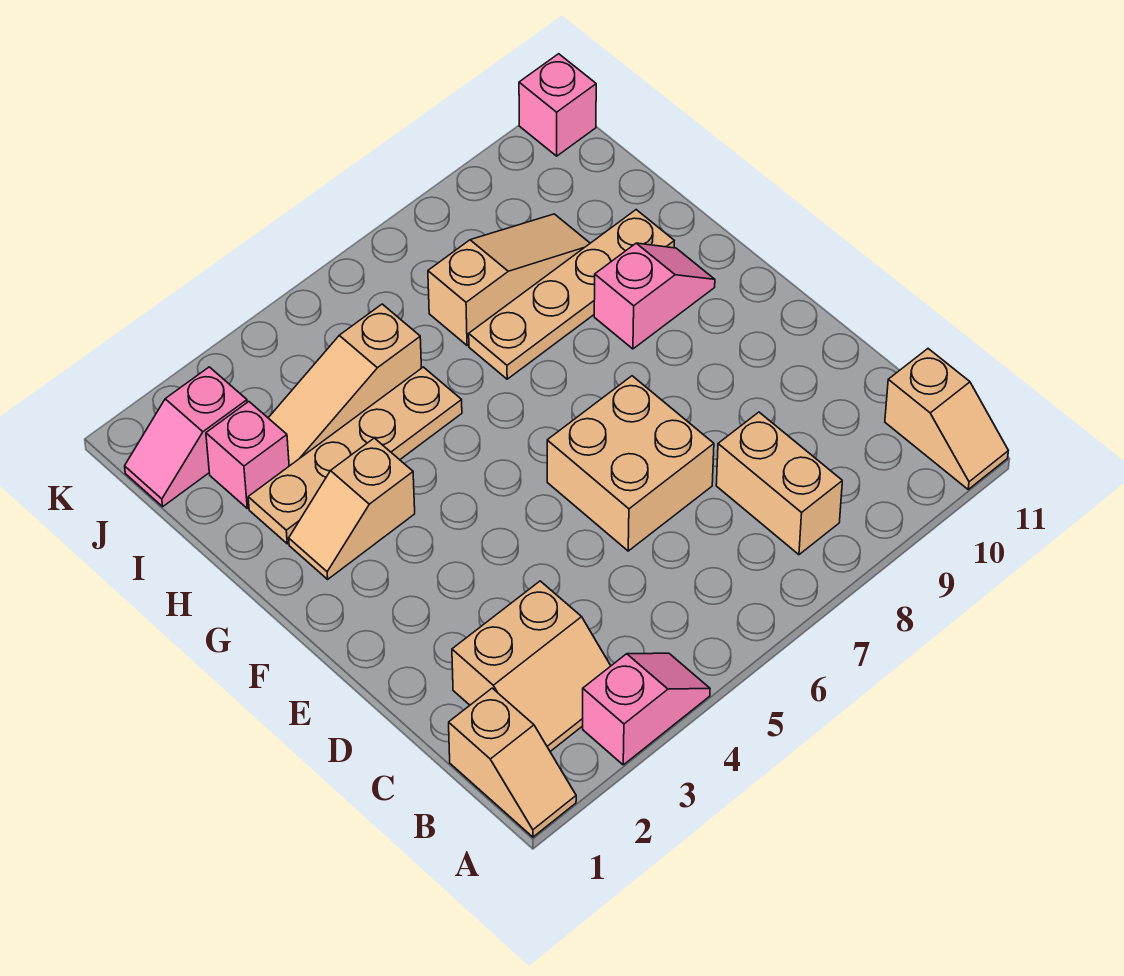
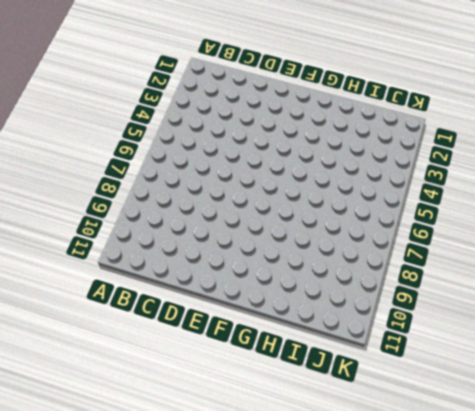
none -> tan slope A1:B1 level 1 top B
none -> pink slope A3:A4 level 1 top 3
none -> tan slope A11:B11 level 1 top B

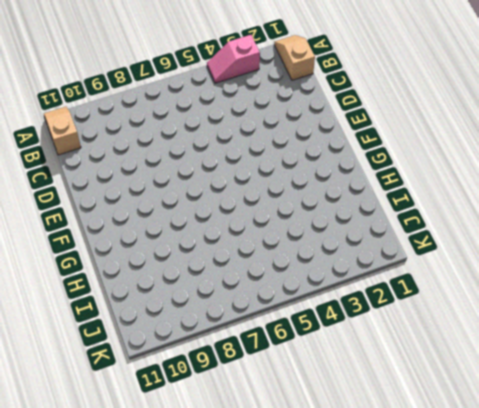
none -> tan slope B2:C3 level 1 top C
none -> tan brick B8:C8 level 1
none -> tan brick D6:E7 level 1

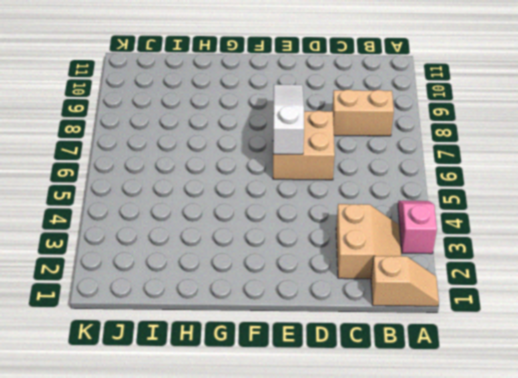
white slope E6:E8 level 2 top 6 -> none
none -> tan slope A11:B11 level 1 top B
none -> tan slope G2:G3 level 1 top 3
none -> pink slope G9:G10 level 1 top 9

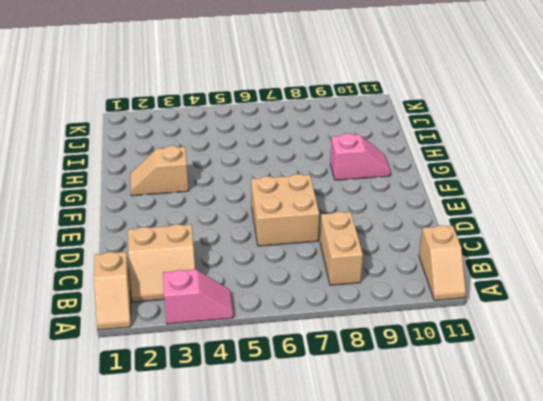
none -> tan plate H2:H5 level 1
none -> tan plate H7:H10 level 1
none -> pink brick I2 level 1

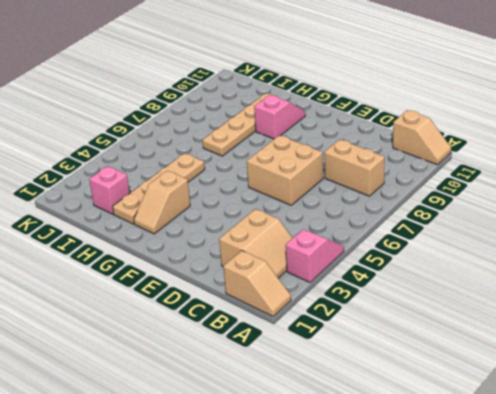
none -> tan slope I3:I5 level 1 top 5
none -> tan slope I7:I9 level 1 top 7
none -> pink slope J1:J2 level 1 top 2

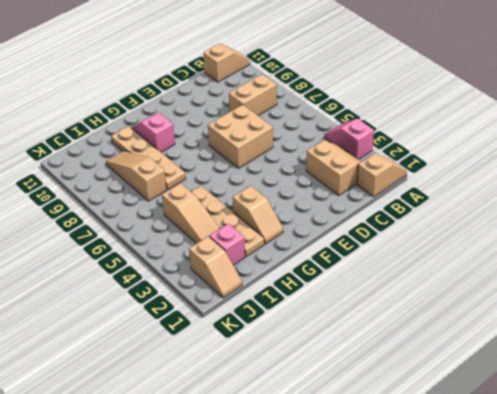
tan slope J1:J2 level 1 top 2 -> pink slope J1:J2 level 1 top 2
none -> pink brick K11 level 1

